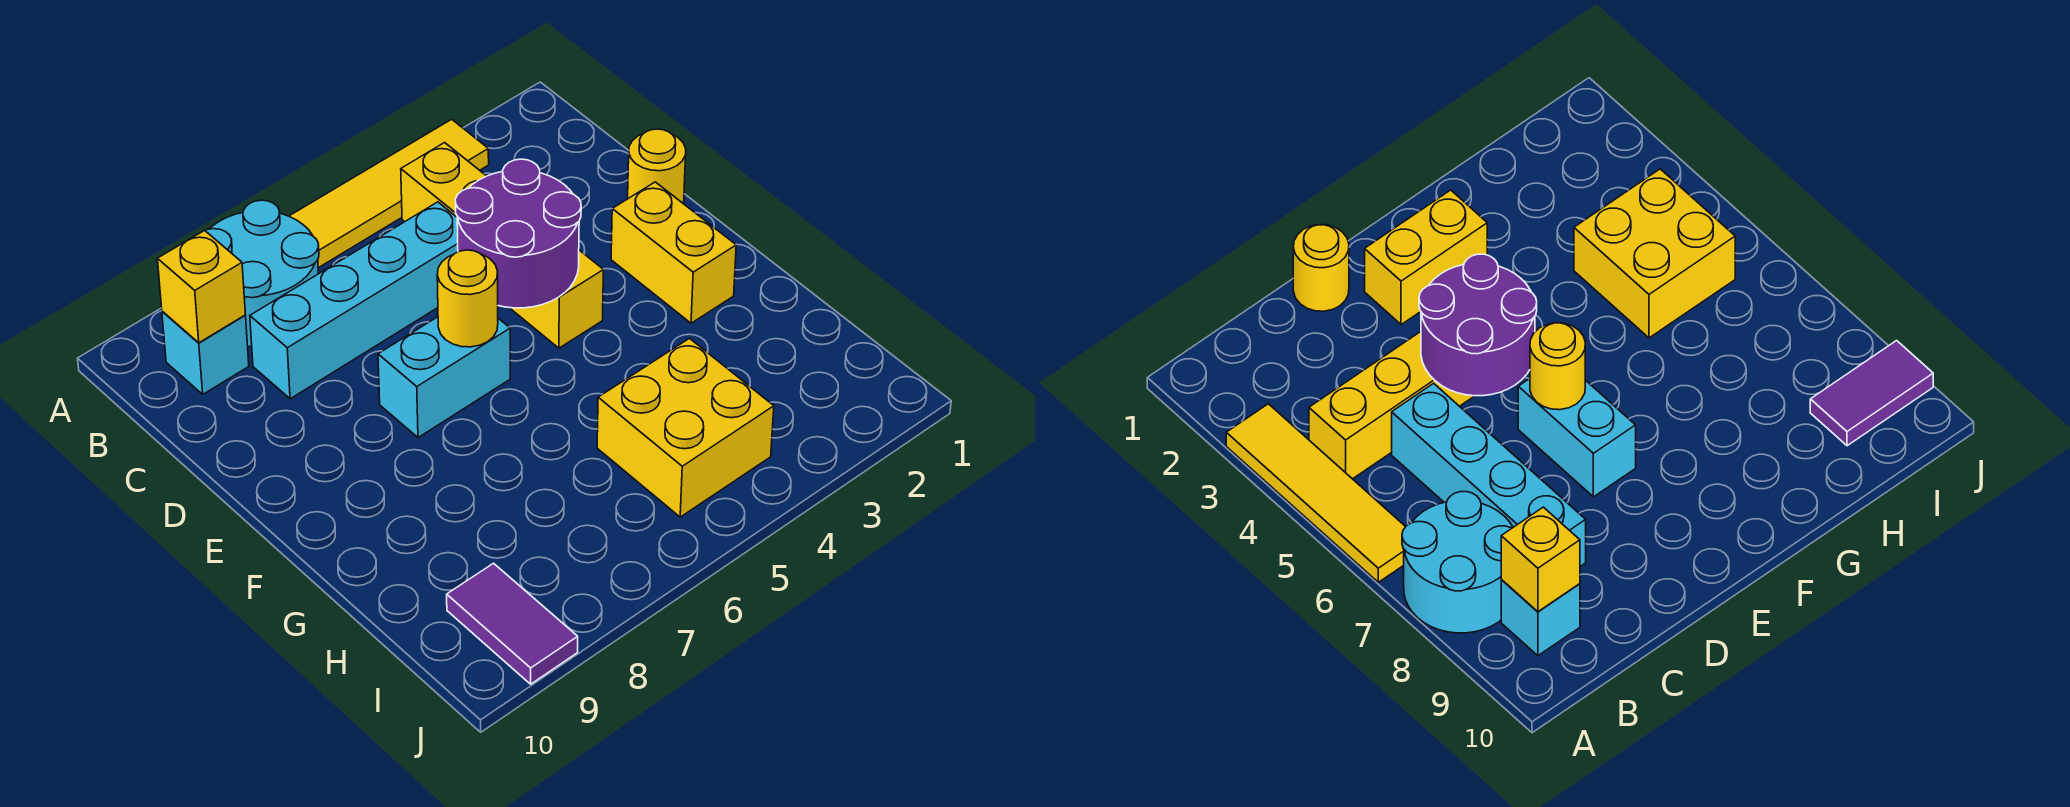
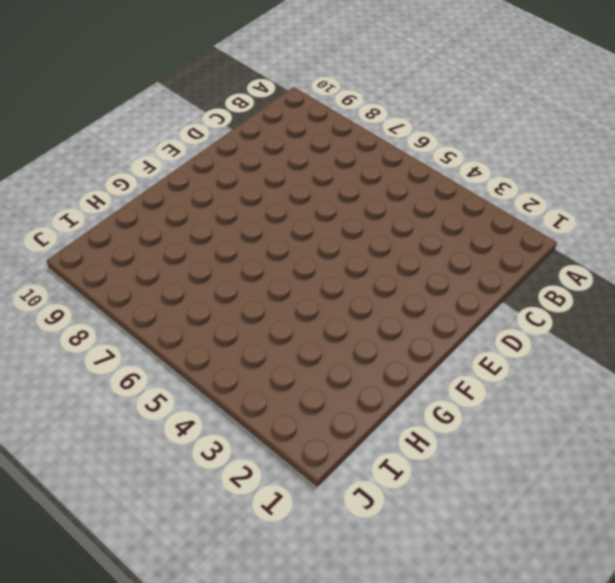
none -> yellow tile A3:A6 level 1
none -> cyan round brick A7:B8 level 1
none -> yellow brick B4:E4 level 1

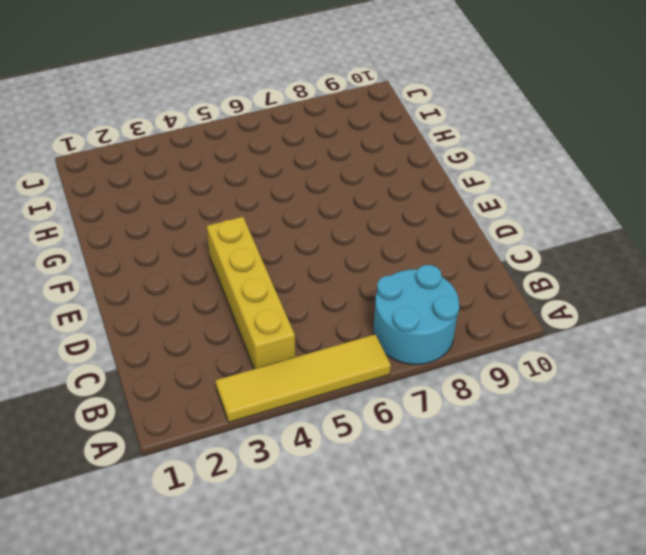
none -> cyan brick B9 level 1
none -> cyan brick C5:C8 level 1
none -> yellow round brick D1 level 1

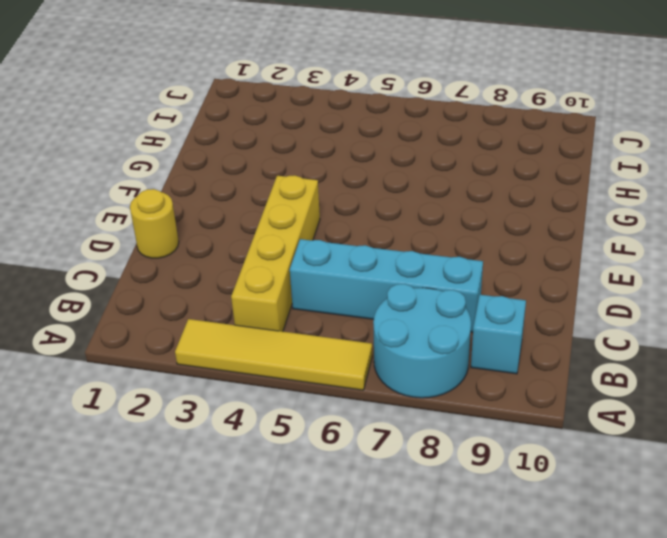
none -> yellow brick E2:F2 level 1
none -> cyan brick E6:E7 level 1
none -> yellow brick H4:I5 level 1

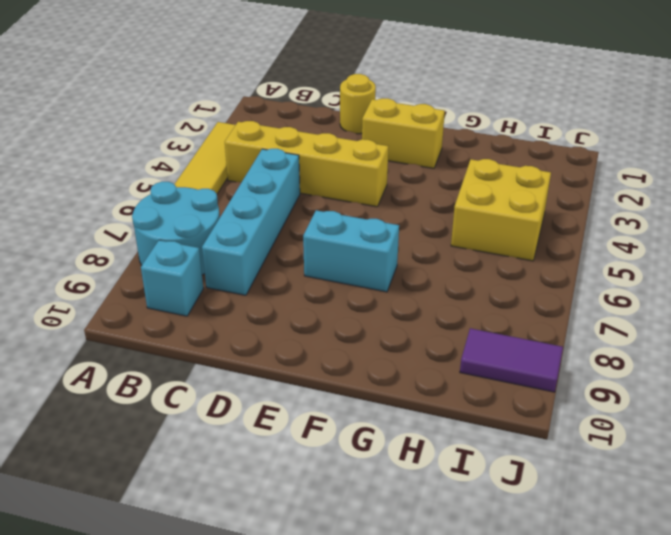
cyan brick E7:F7 level 1 -> cyan brick E6:E7 level 1
none -> yellow brick B9 level 2
none -> purple round brick D4:E5 level 2
none -> yellow round brick E6 level 2

